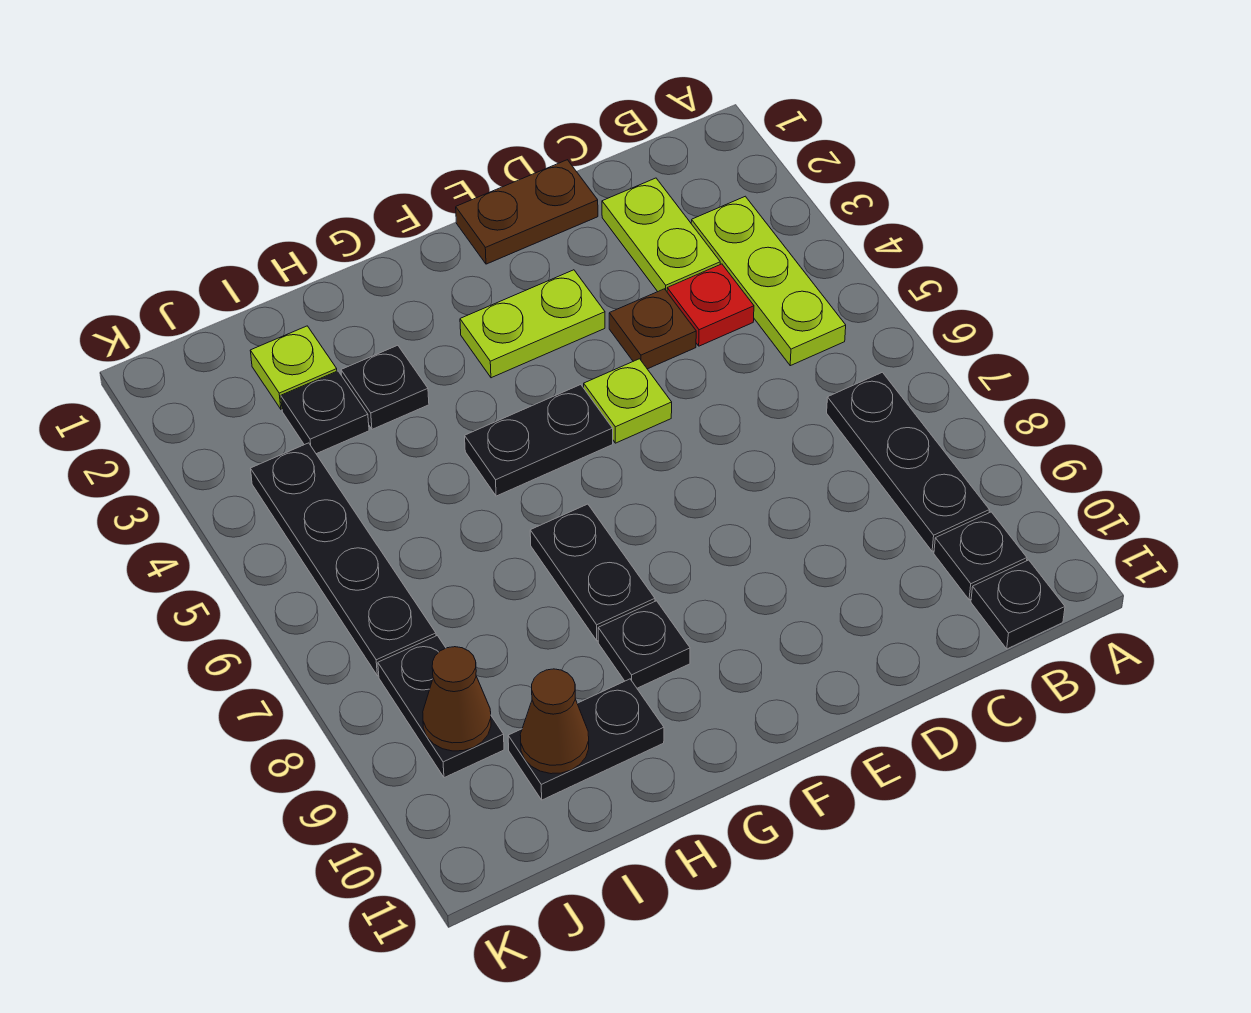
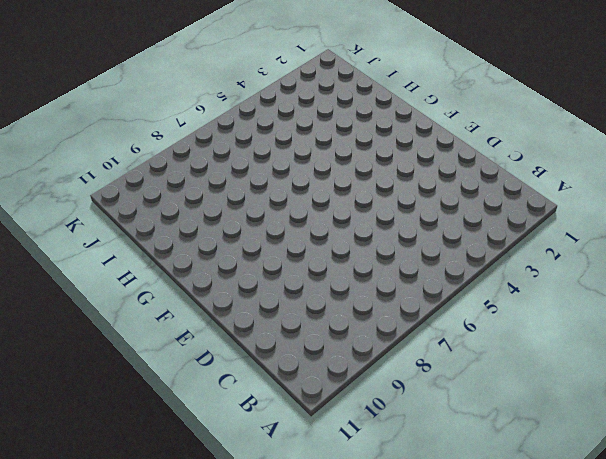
none -> lime plate B3:B5 level 1
none -> black plate B7:B9 level 1
none -> black plate B10 level 1

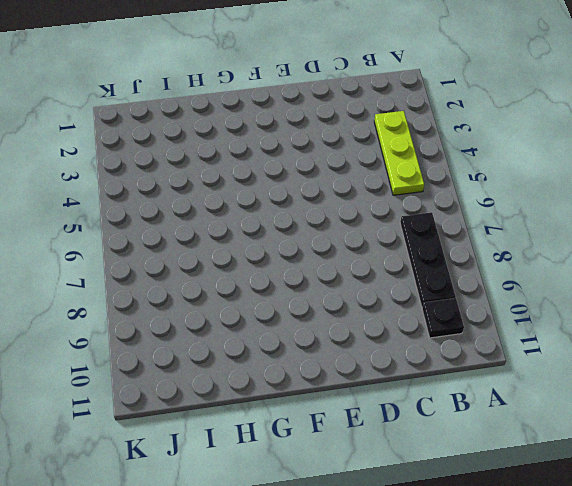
none -> black plate B11 level 1
none -> lime plate C2:C3 level 1
none -> red plate C4 level 1

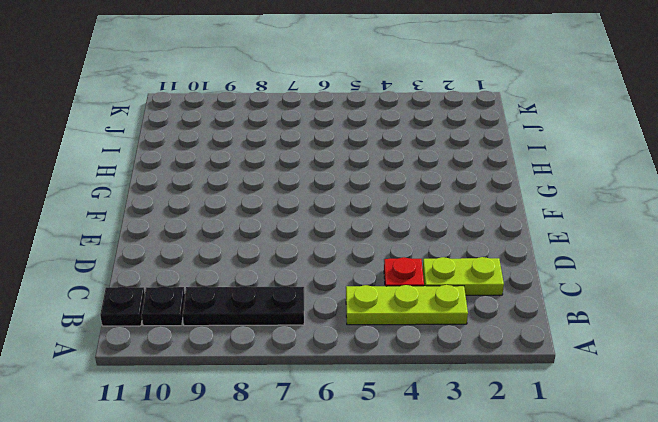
none -> brown plate D1:E1 level 1
none -> brown plate D4 level 1
none -> lime plate E3:F3 level 1

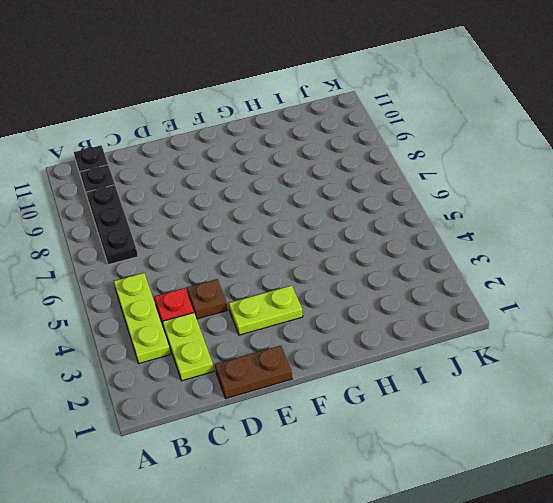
none -> lime plate E5 level 1
none -> black plate F5:G5 level 1
none -> black plate G7:G8 level 1

